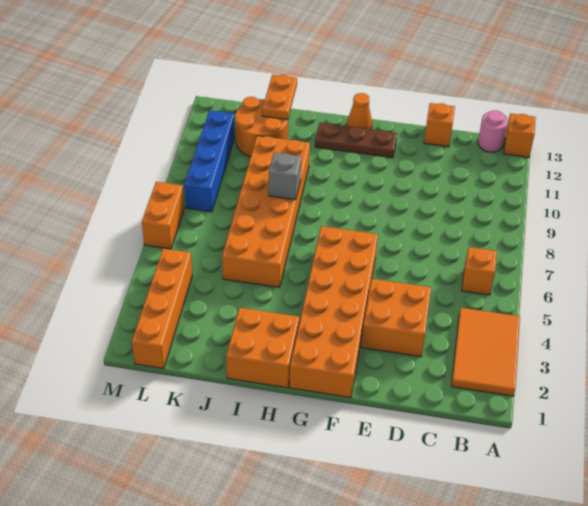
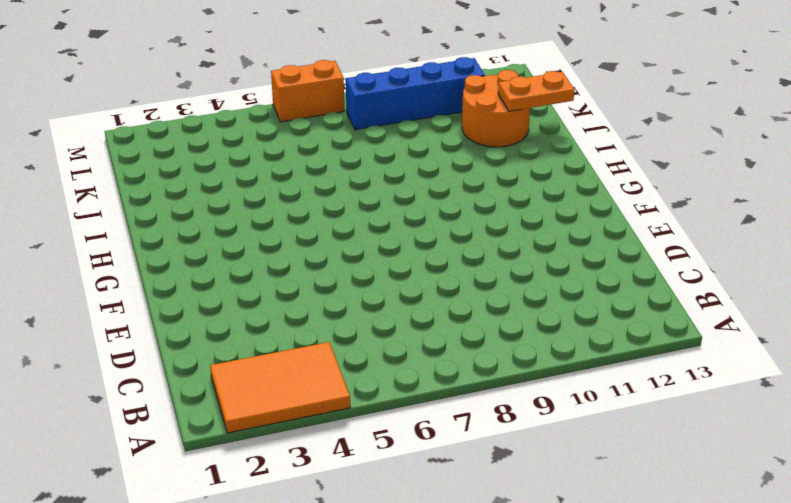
none -> orange brick A13 level 1
none -> orange brick B6 level 1
none -> pink round brick B13 level 1

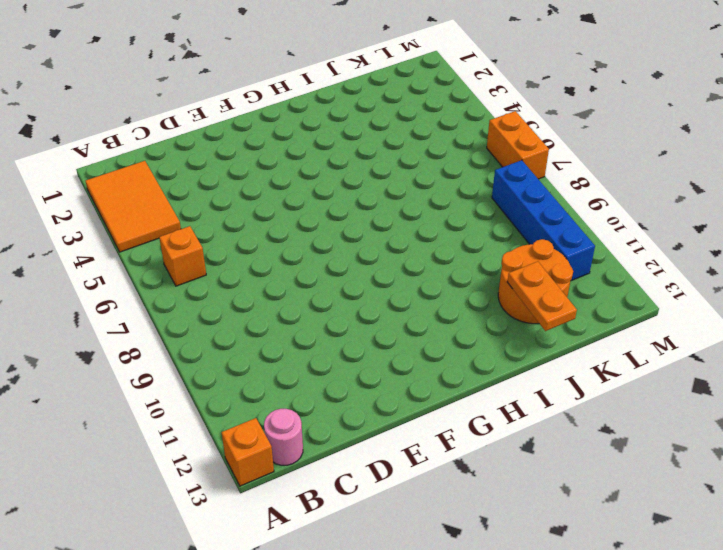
none -> orange brick D3:E4 level 1
none -> orange brick D13 level 1
none -> orange brick F1:G6 level 1

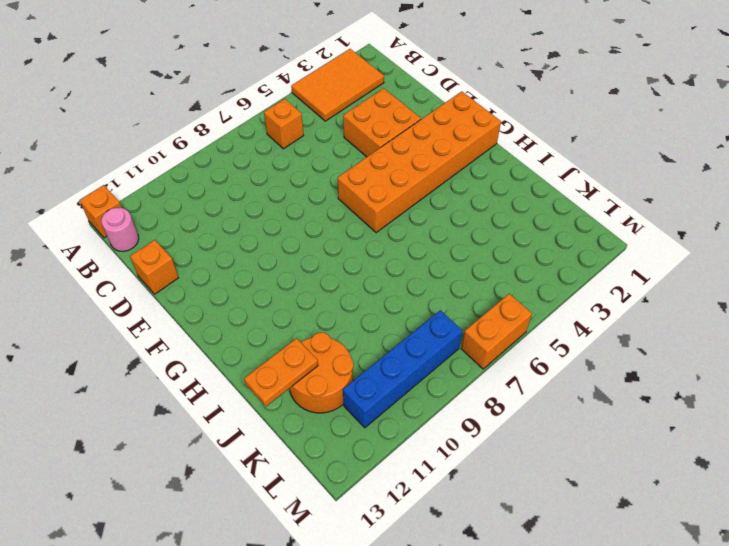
none -> brown plate F12:H12 level 1
none -> orange cone G13 level 1
none -> orange brick H1:I2 level 1

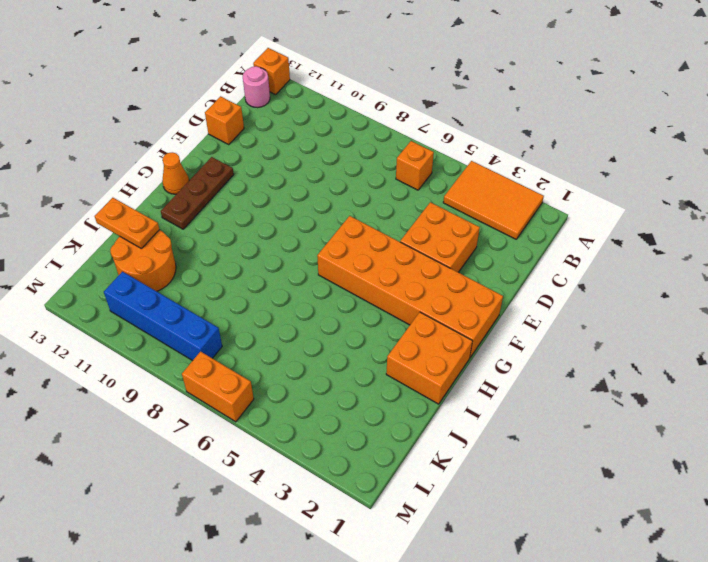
none -> orange brick I5:J10 level 1
none -> orange brick L1:L4 level 1
none -> grey brick I8 level 2

